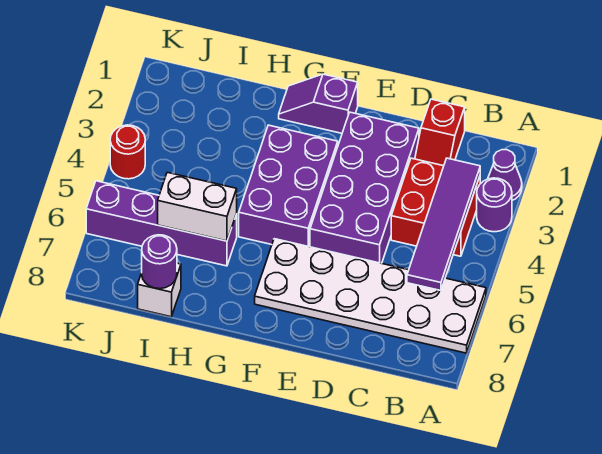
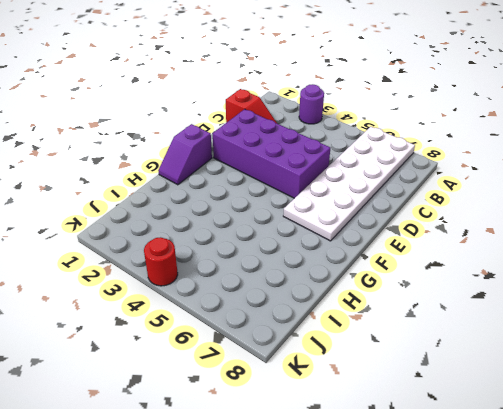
none -> purple cone A2 level 1
none -> red brick B3:C4 level 1
none -> purple brick F3:G5 level 1

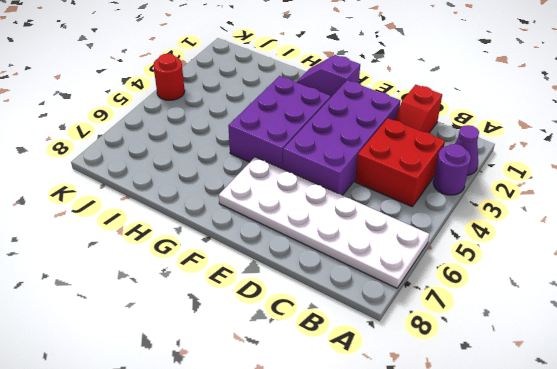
none -> purple brick H6:K6 level 1
none -> white brick I8 level 1
none -> purple tile B3:B6 level 2

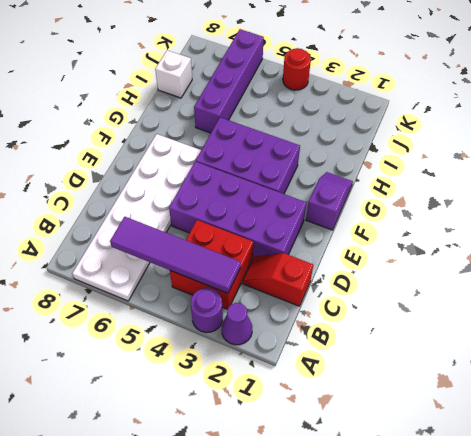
none -> white brick H6:I6 level 2
none -> purple round brick I8 level 2

